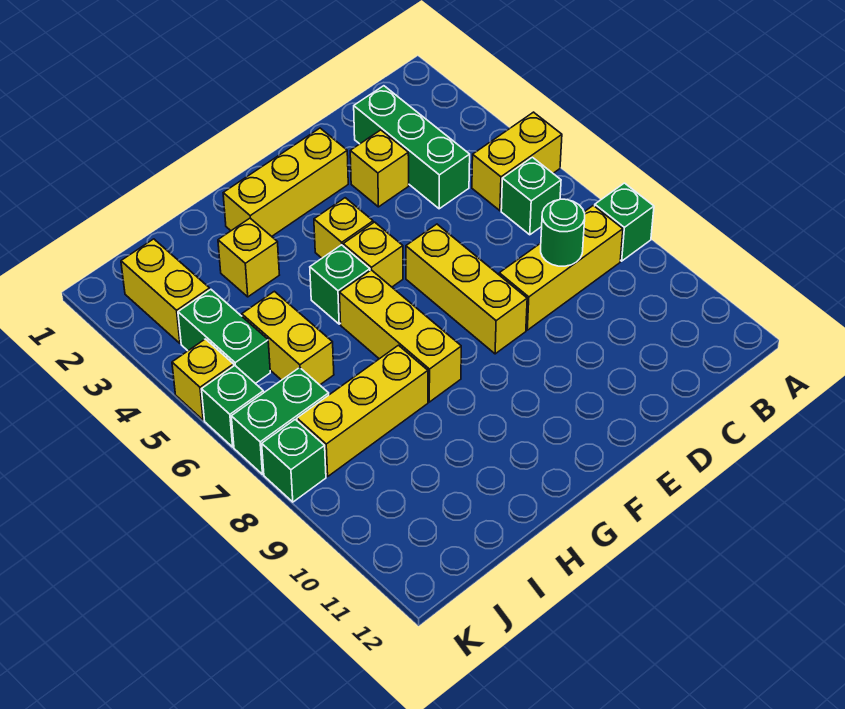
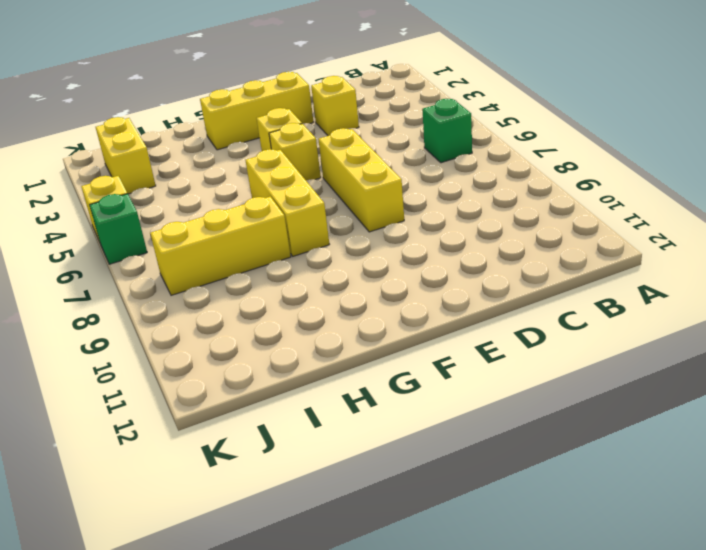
none -> yellow brick A5:B5 level 1
none -> green brick A8 level 1
none -> yellow brick B8:D8 level 1

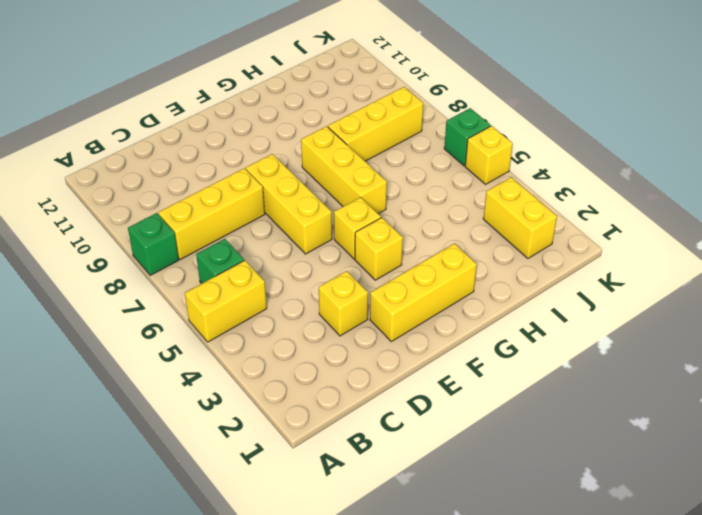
none -> green brick C2:C4 level 1
none -> green brick G5 level 1
none -> yellow brick H3 level 1

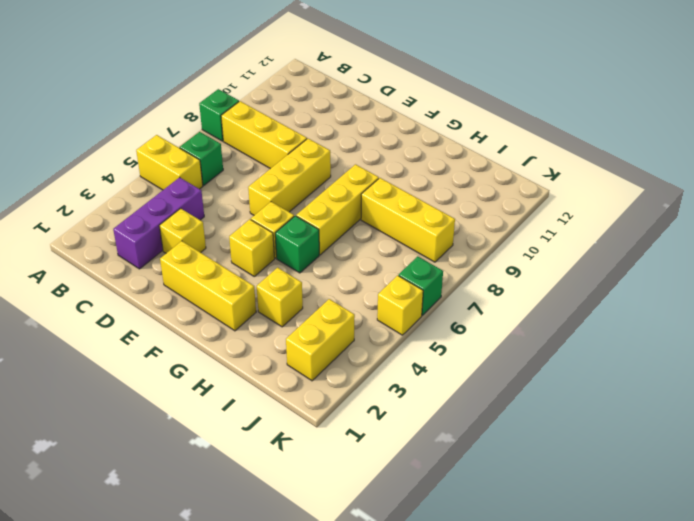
purple brick C2:C4 level 1 -> green brick C2:C4 level 1
none -> yellow brick I5:I6 level 1
none -> green brick J4:J5 level 1
none -> green brick J7:K7 level 1

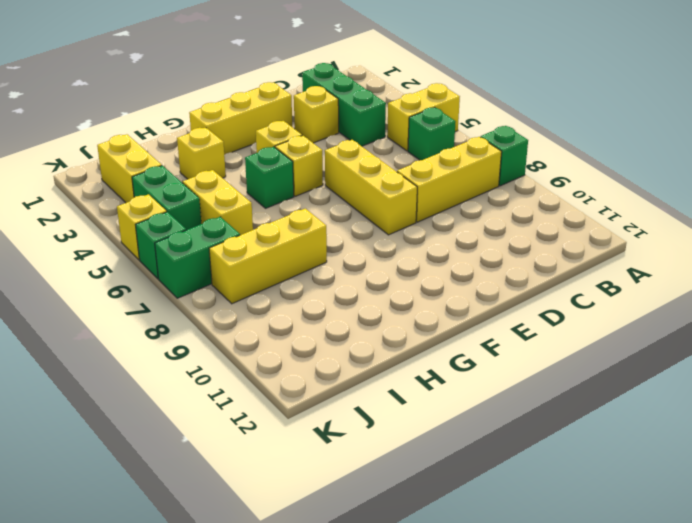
none -> yellow brick G6:G8 level 1
none -> green brick K8 level 1
none -> green round brick C8 level 2

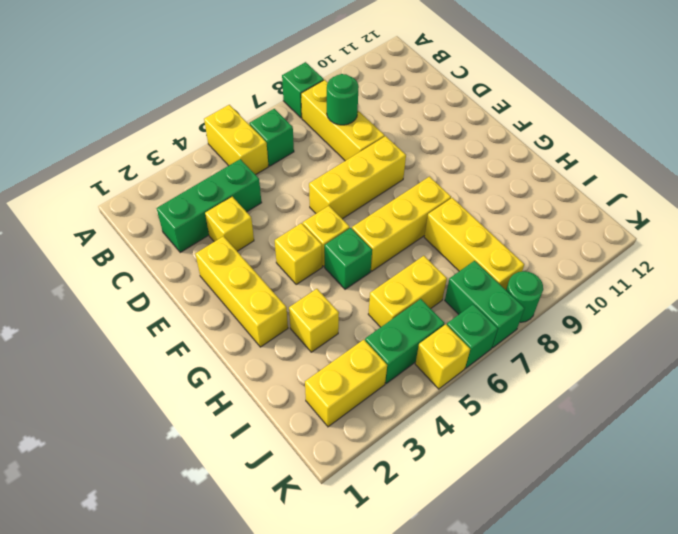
green round brick K8 level 1 -> green brick K8 level 1

